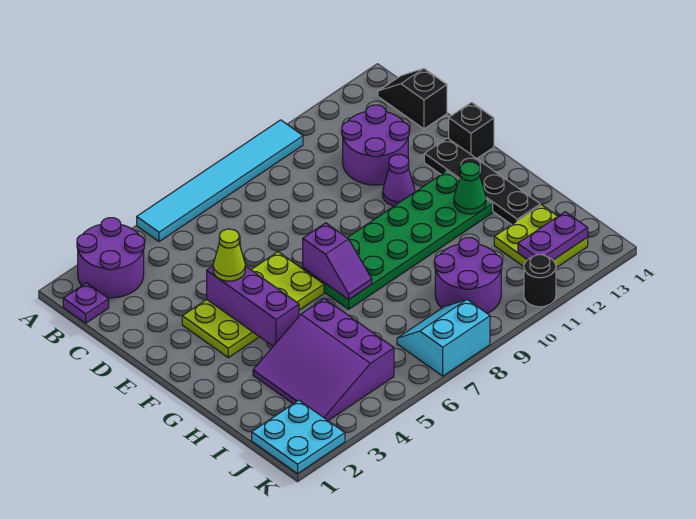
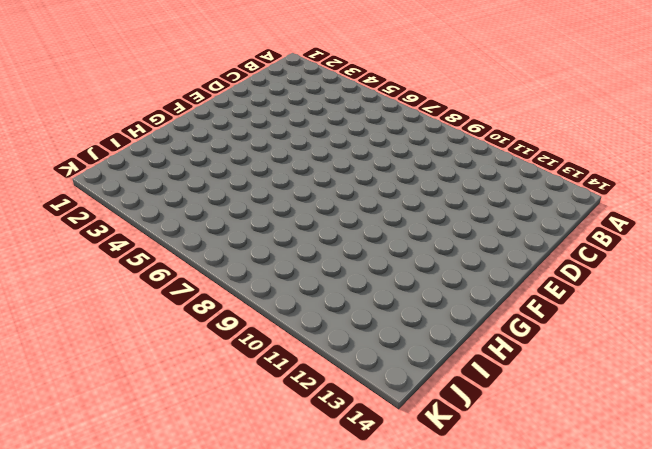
none -> purple round brick A2:B3 level 1
none -> cyan tile A5:A10 level 1
none -> purple plate B1 level 1

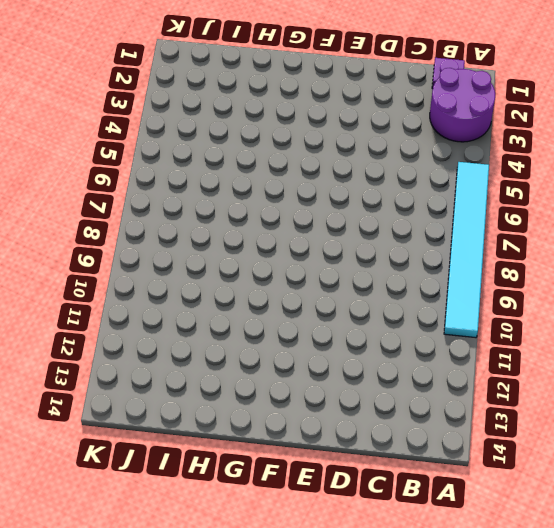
none -> black slope B14:C14 level 1 top C
none -> purple round brick C11:D12 level 1
none -> lime plate E3:F6 level 1

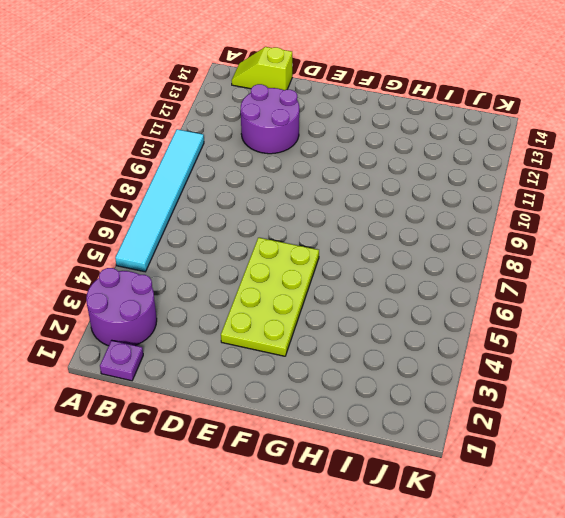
lime slope B14:C14 level 1 top C -> black slope B14:C14 level 1 top C
none -> purple cone E11 level 1
none -> black plate E13:H13 level 1
none -> black brick E14 level 1

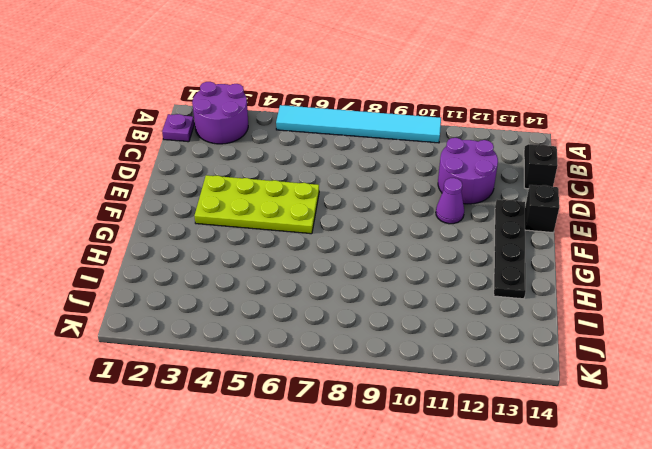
none -> green plate F7:G12 level 1
none -> purple slope H3:J5 level 1 top 5
none -> purple round brick I9:J10 level 1

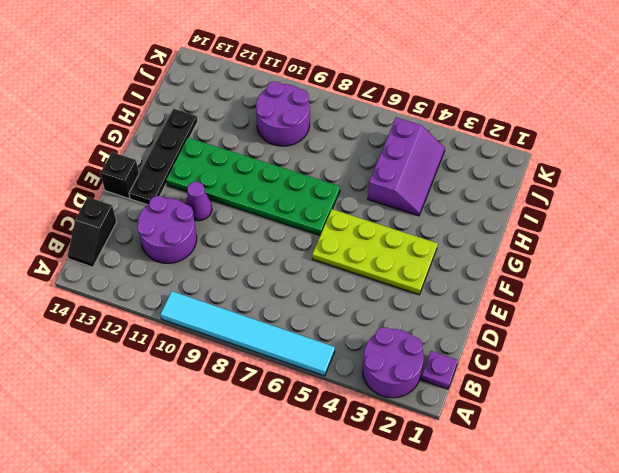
purple slope H4:J5 level 1 top 5 -> purple slope H3:J5 level 1 top 5
none -> lime plate I12:J13 level 1
none -> cyan plate J1:K2 level 1
none -> cyan slope J7:K8 level 1 top K

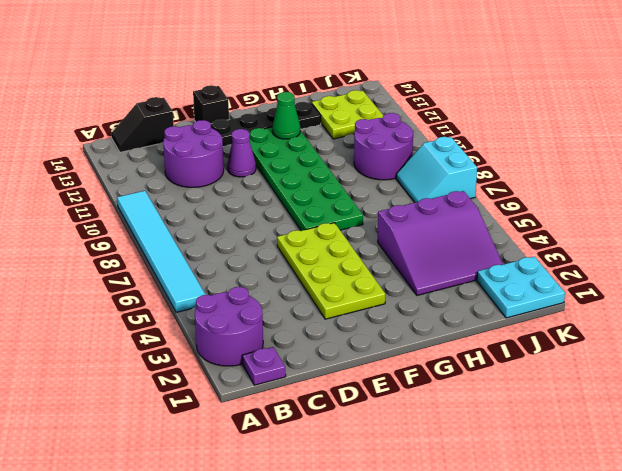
none -> black round brick K11 level 1
none -> purple brick E4:G4 level 2
none -> purple slope F7:G7 level 2 top F

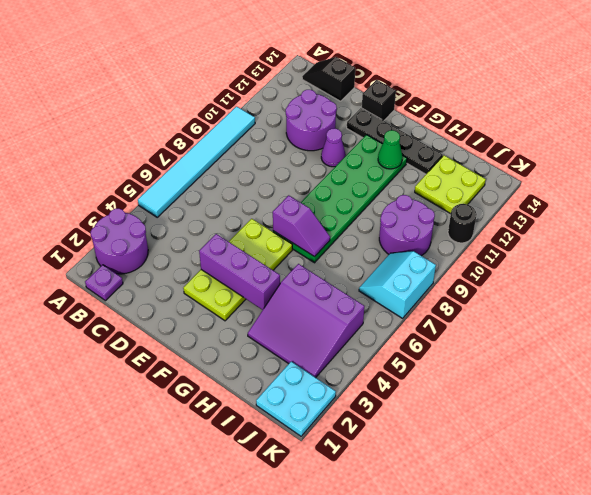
none -> purple plate J12:J13 level 2
none -> lime cone E4 level 3

